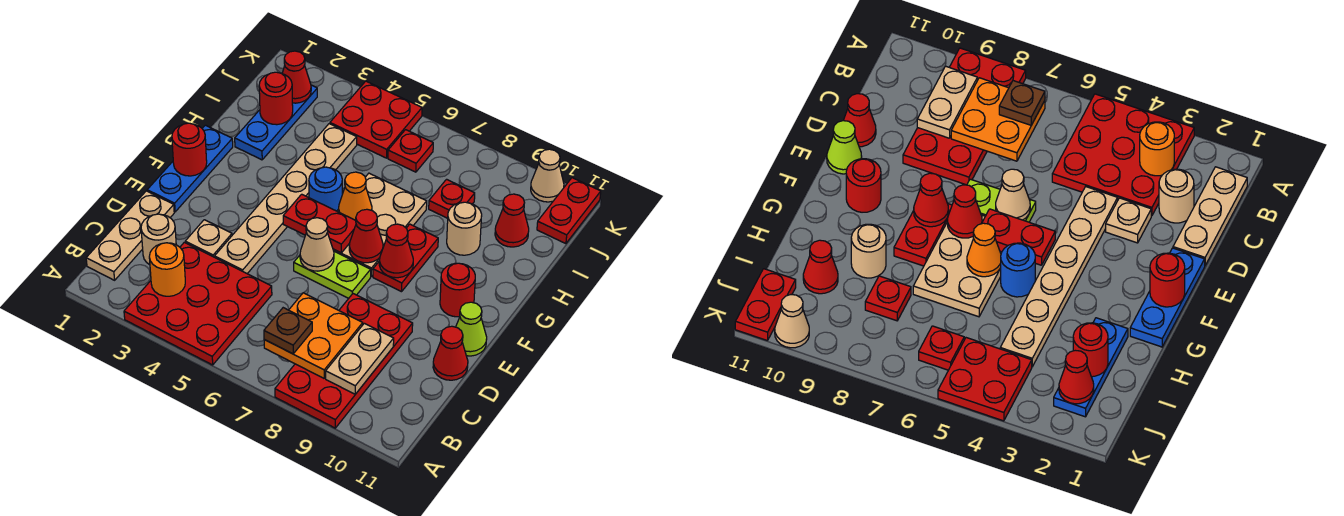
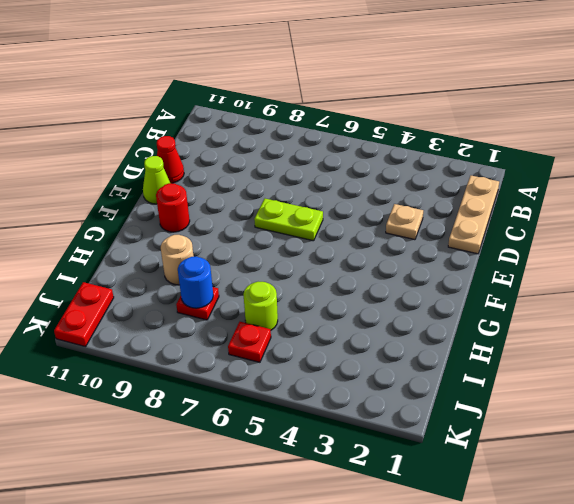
lime round brick I6 level 1 -> none
blue round brick I8 level 2 -> blue round brick G5 level 1
none -> red plate A3:C5 level 1
none -> red plate A8:D9 level 1
none -> tan round brick C2 level 1
none -> tan plate D4:I4 level 1

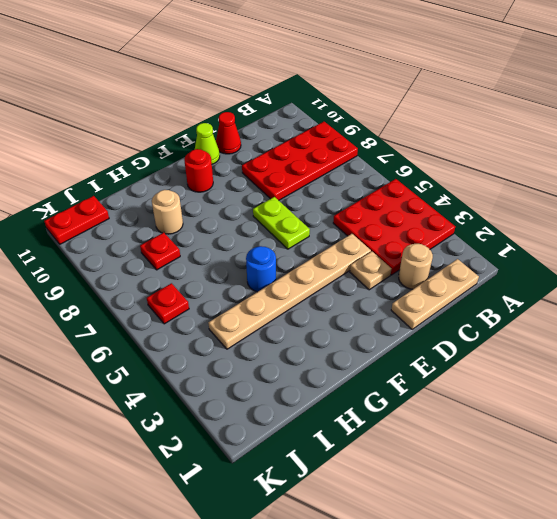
none -> blue plate E1:G1 level 1
none -> tan plate F6:H7 level 1
none -> red plate F8:G8 level 1
none -> blue plate H2:J2 level 1

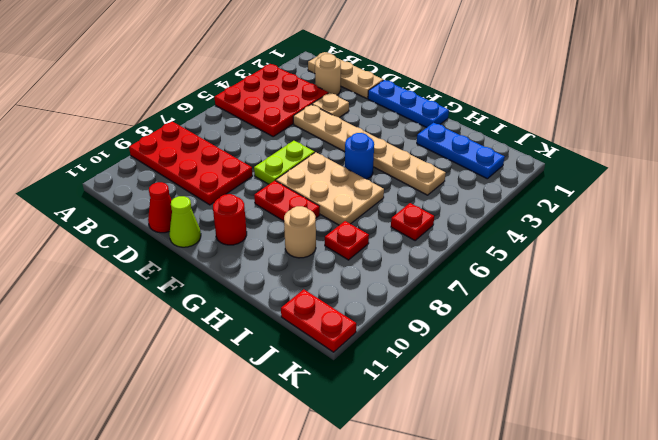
none -> red cone I10 level 1
none -> red plate J4:K5 level 1
none -> tan cone K10 level 1
none -> orange round brick B3 level 2

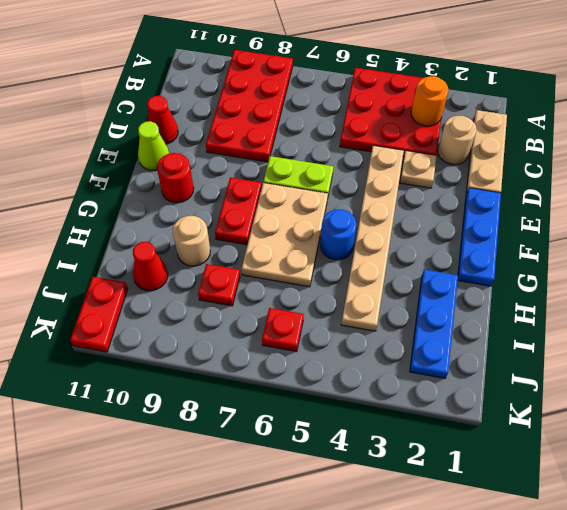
none -> red plate J4:K5 level 1
none -> tan cone K10 level 1
none -> orange plate B7:C8 level 2
none -> tan plate B9:C9 level 2

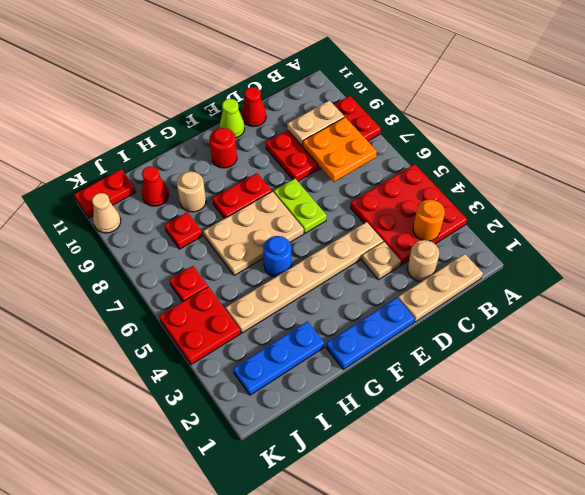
none -> tan cone E6 level 2
none -> red round brick F1 level 2
none -> red plate F5:F6 level 2
none -> red cone F7 level 2

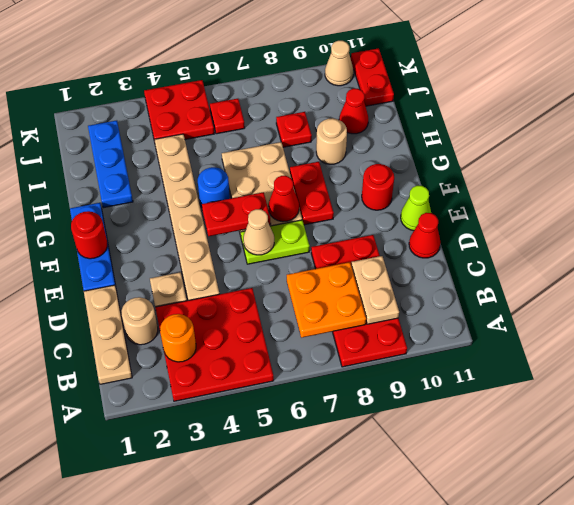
none -> red cone F8 level 2
none -> orange cone G6 level 2
none -> red round brick I2 level 2
none -> red cone J2 level 2

